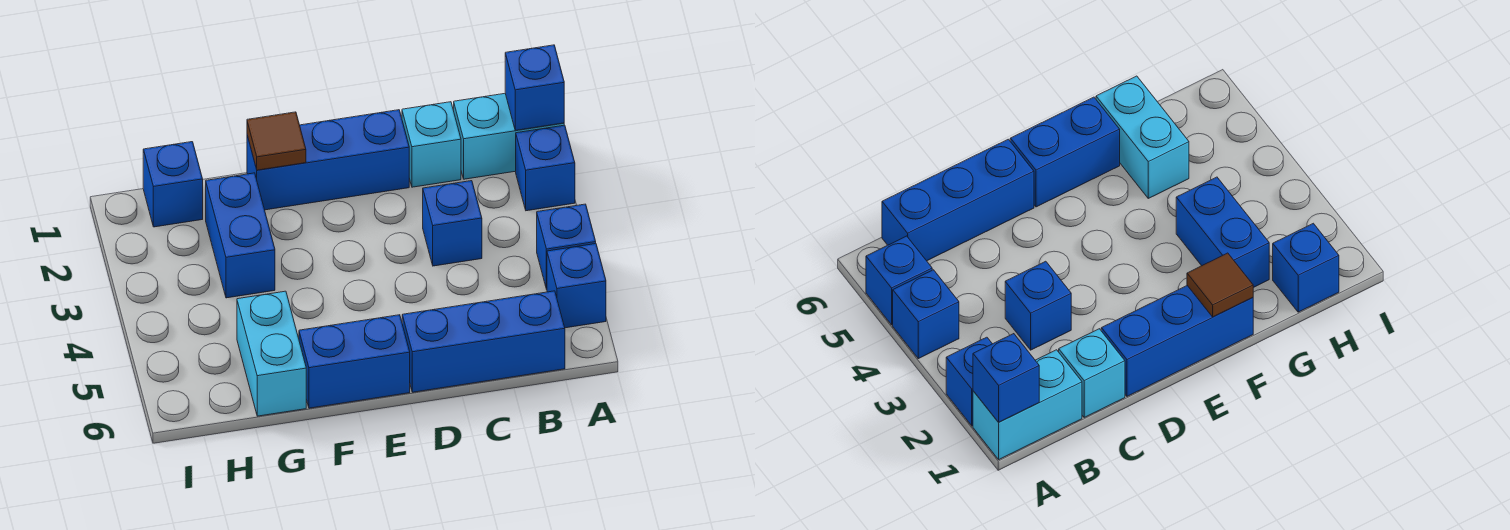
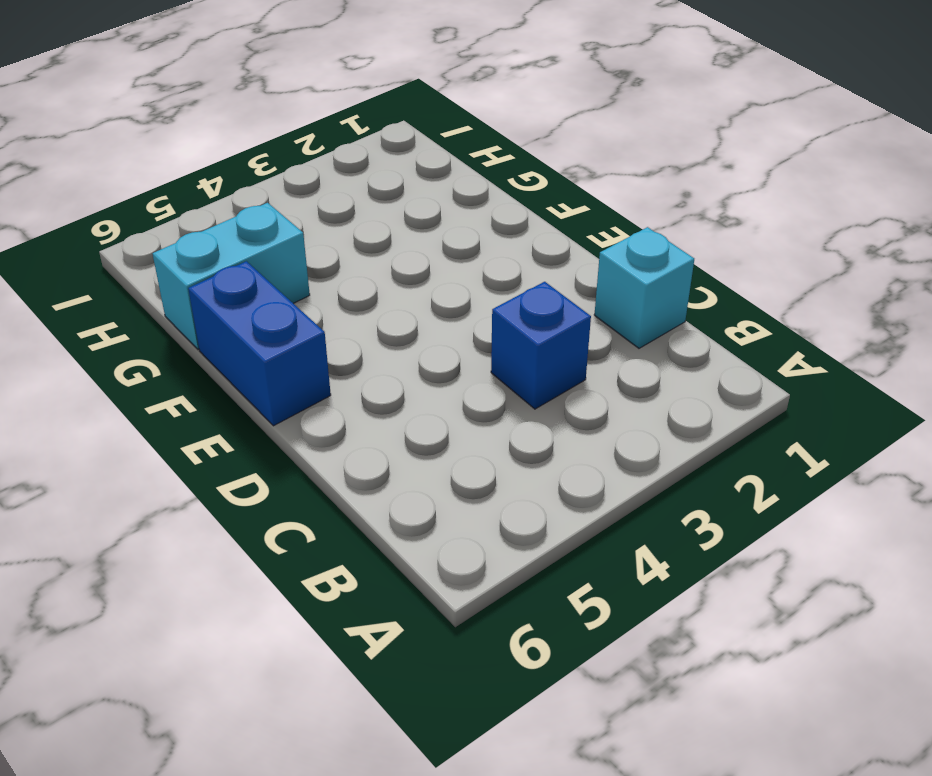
none -> cyan brick A1:B1 level 1
none -> blue brick A2 level 1
none -> blue brick A4 level 1

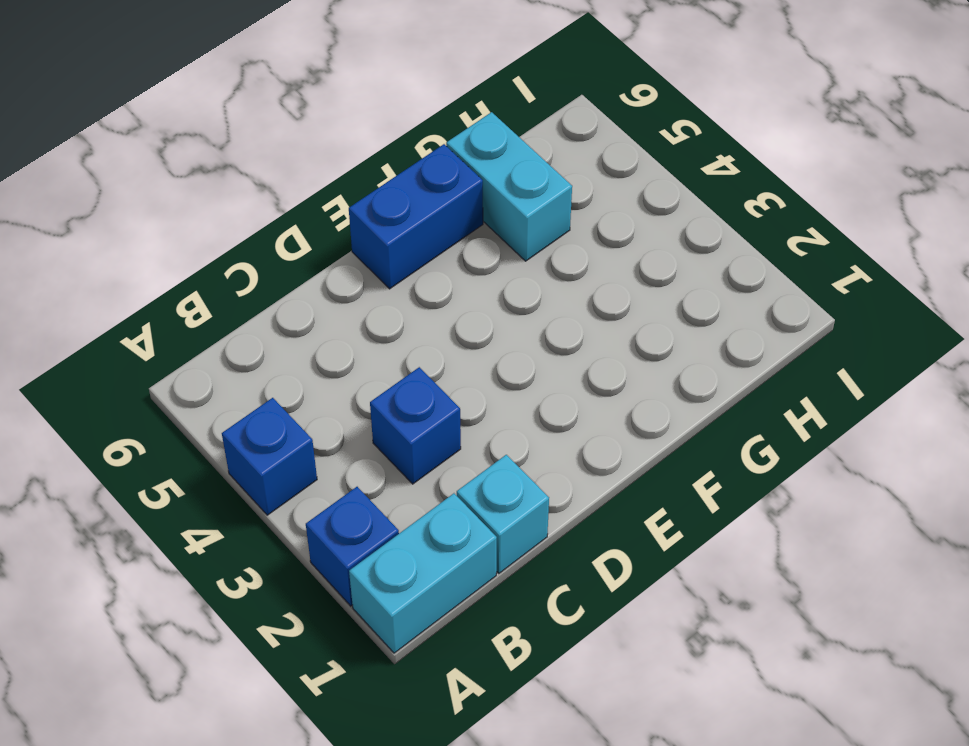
none -> blue brick A5 level 1
none -> blue brick B6:D6 level 1
none -> blue brick D1:F1 level 1

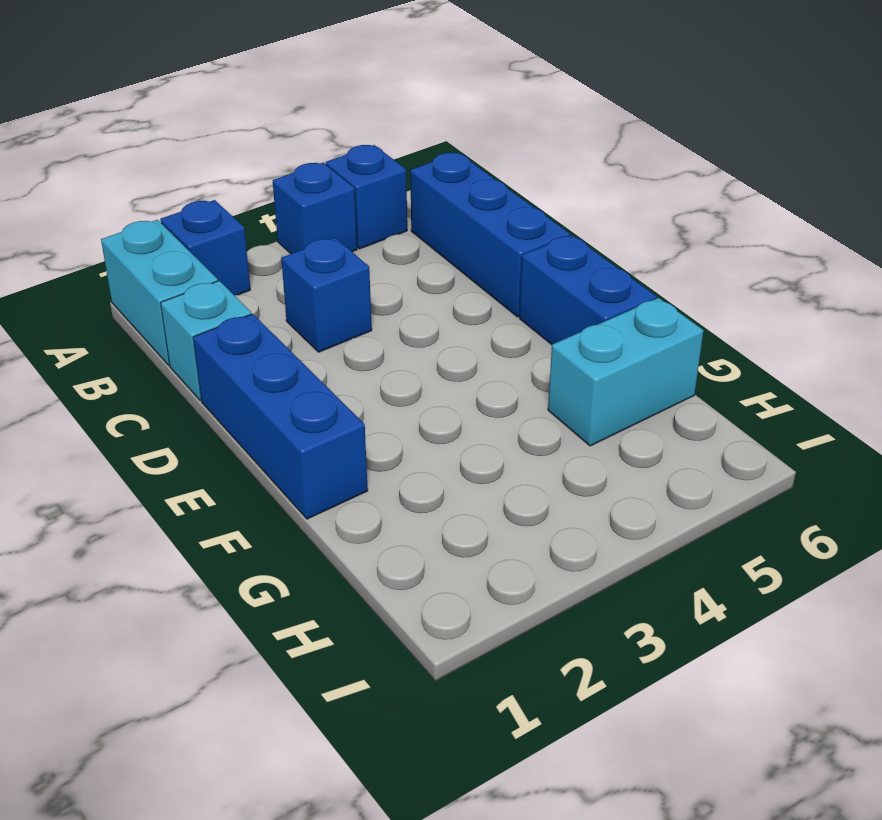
none -> blue brick G2:G3 level 1
none -> blue brick H1 level 1
none -> blue brick A1 level 2

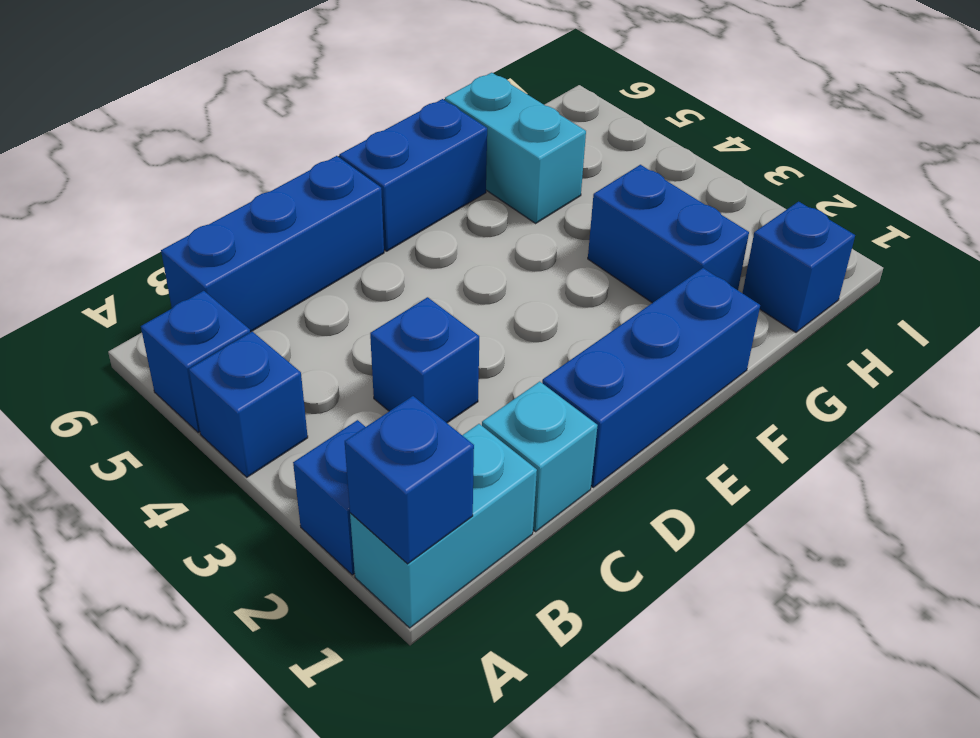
none -> brown tile F1 level 2

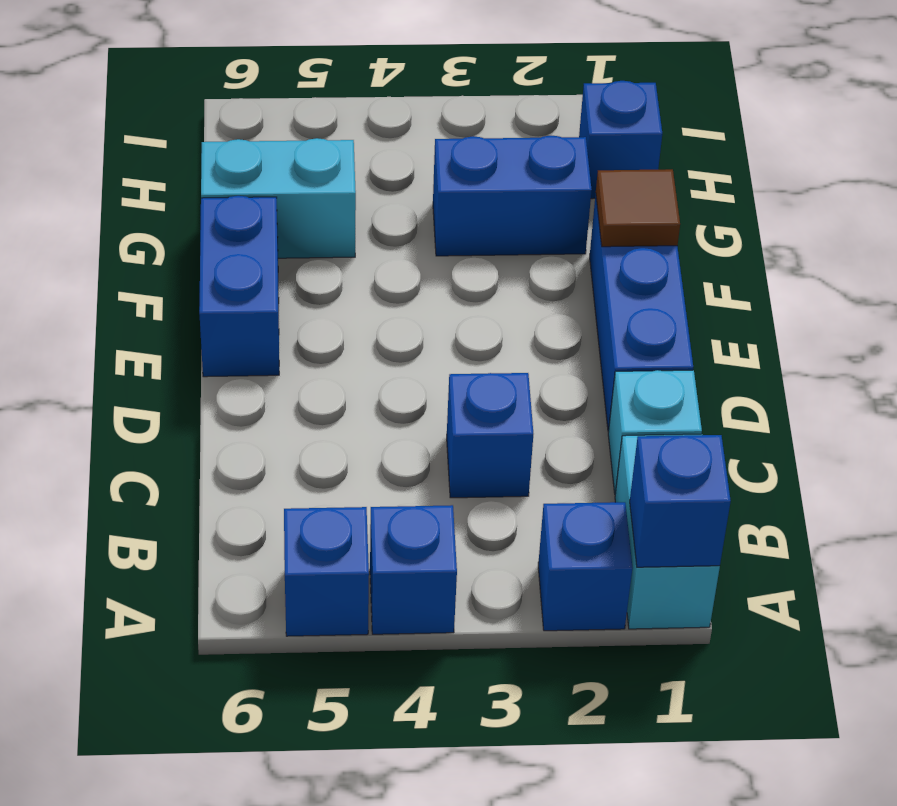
none -> blue brick B6:D6 level 1

